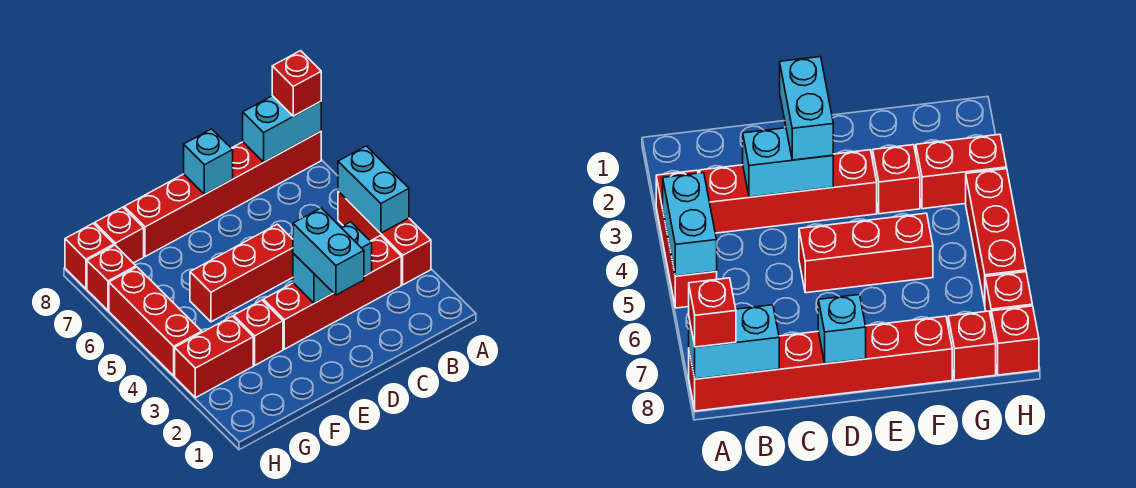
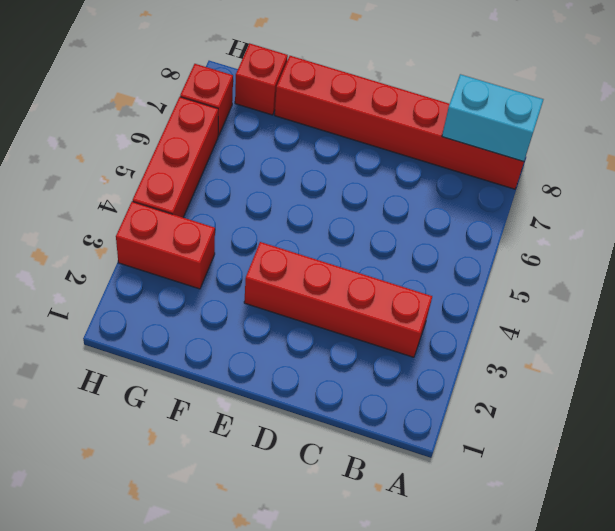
none -> red brick A3:A5 level 1
none -> red brick D5:F5 level 1
none -> red brick F3 level 1

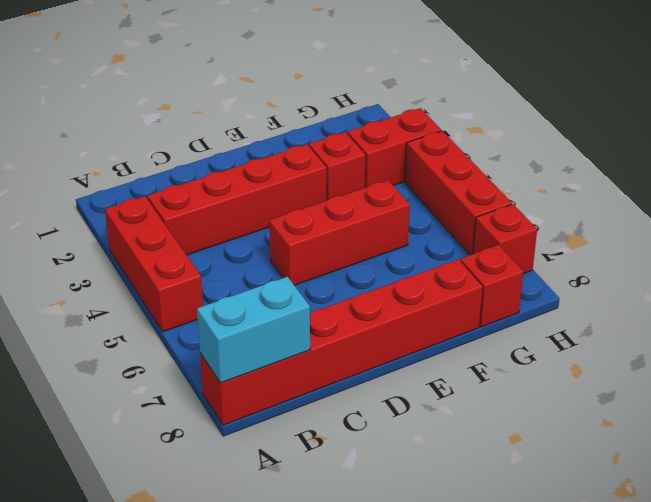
none -> red brick H8 level 1
none -> cyan brick A4:A5 level 2
none -> cyan brick C3:D3 level 2

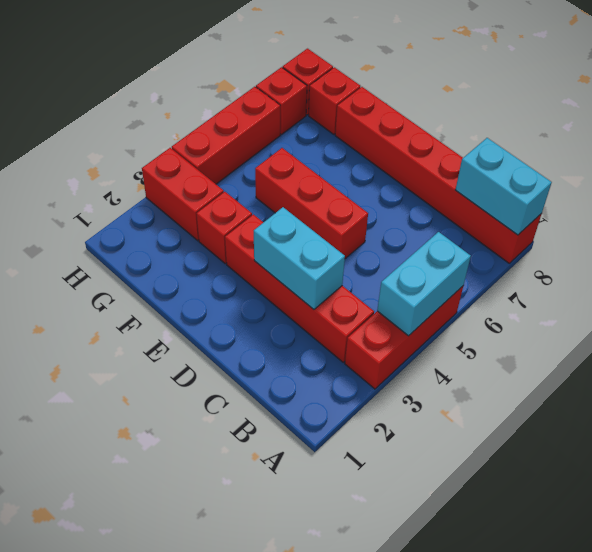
none -> cyan brick D8 level 2
none -> red brick A8 level 3
none -> cyan brick D2:D3 level 3

